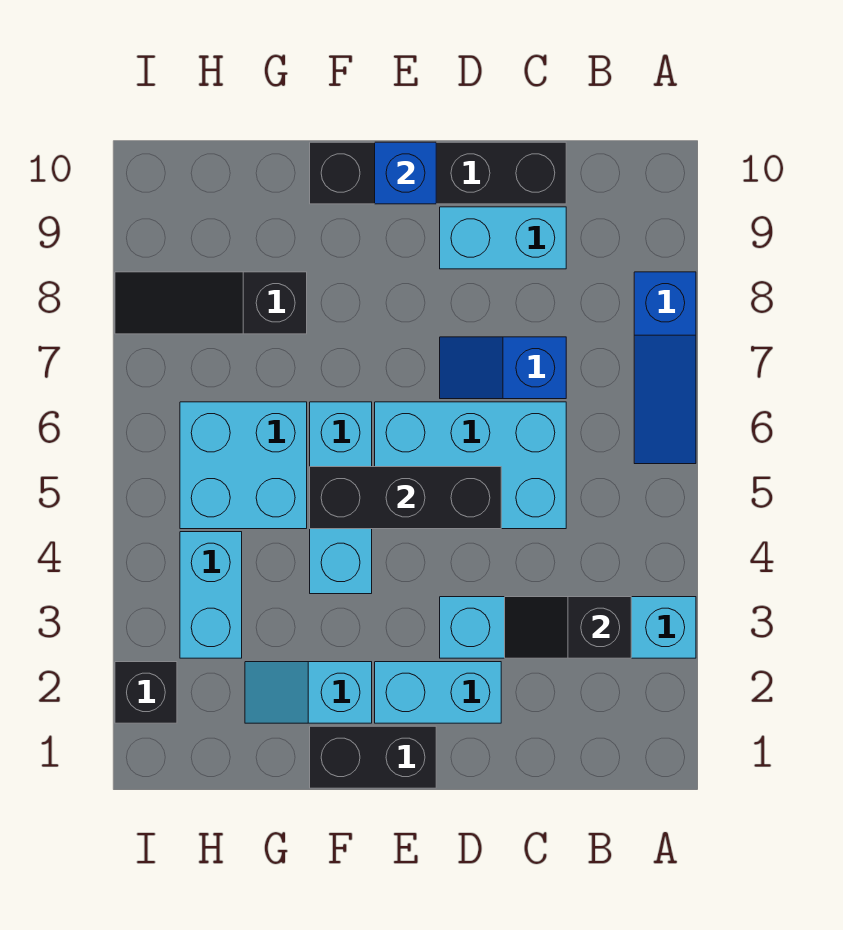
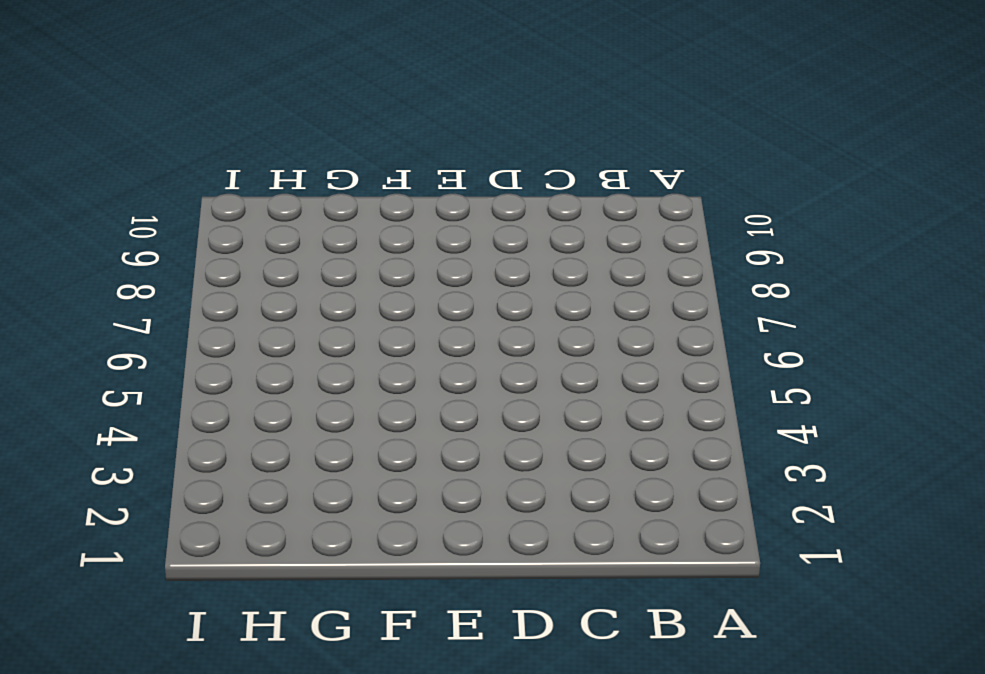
none -> cyan brick A3:D3 level 1
none -> blue slope A6:A8 level 1 top 8
none -> cyan brick C5:E6 level 1

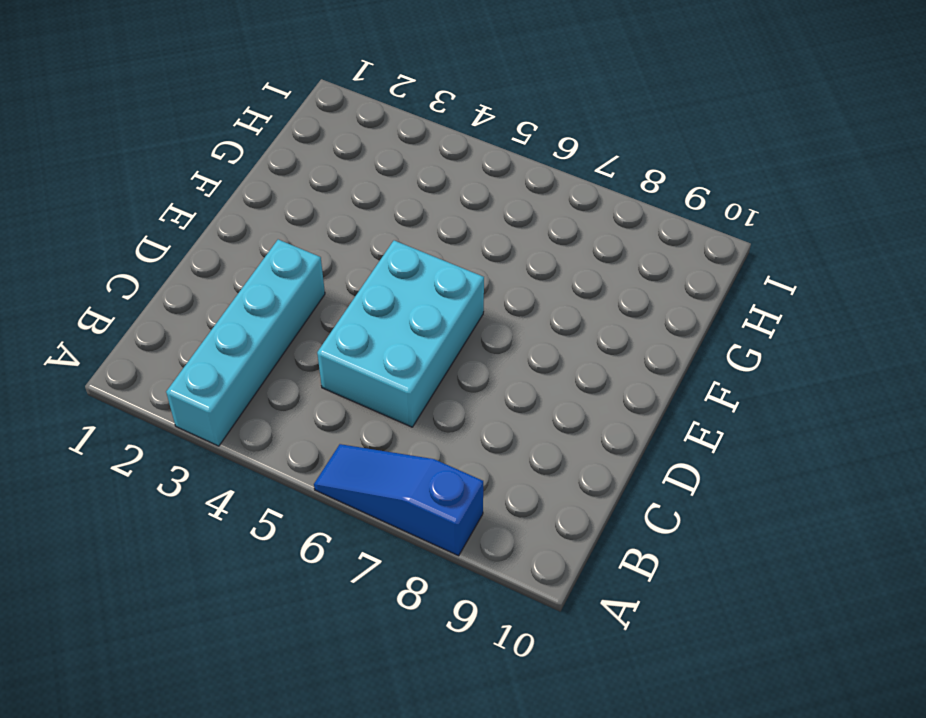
none -> blue slope C7:D7 level 1 top C
none -> cyan brick C9:D9 level 1
none -> black brick C10:F10 level 1

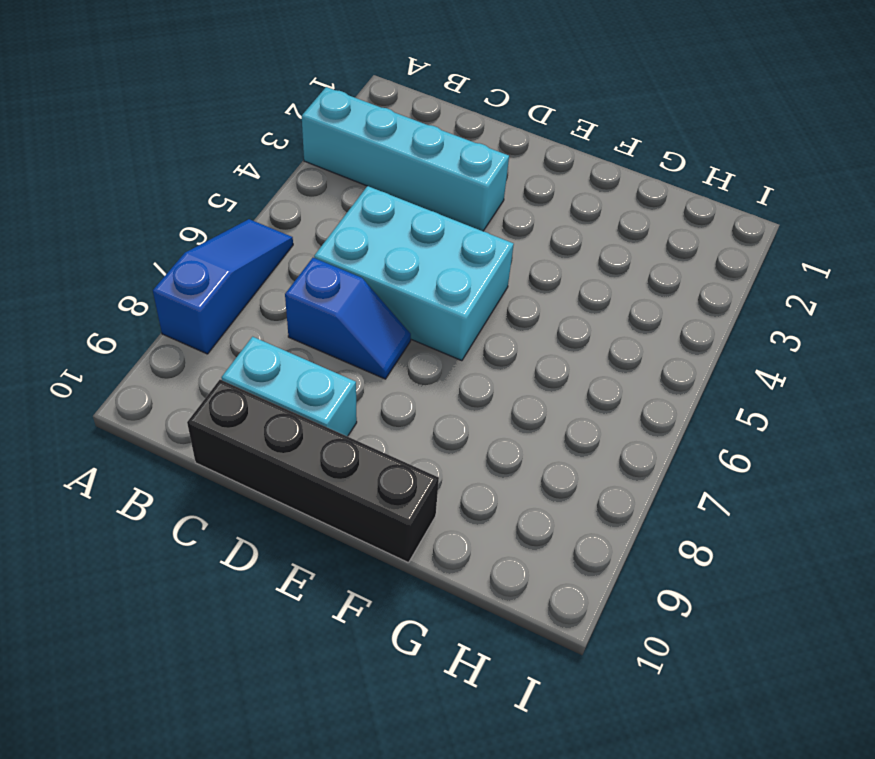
none -> cyan brick D2:E2 level 1
none -> black brick E1:F1 level 1
none -> cyan slope F2:G2 level 1 top F

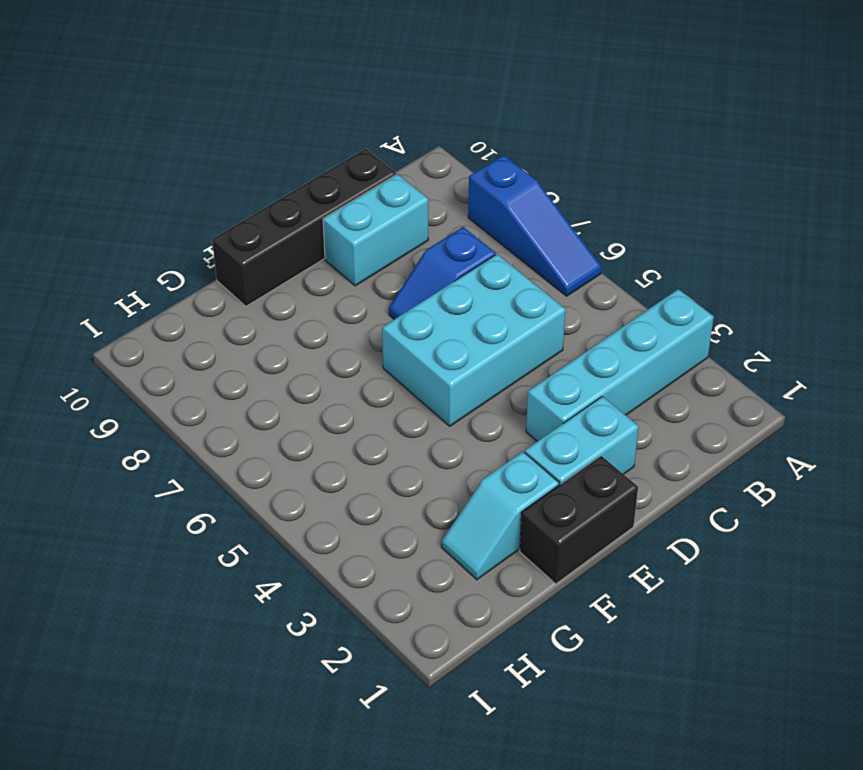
none -> cyan brick F4:F6 level 1
none -> cyan brick G5:H6 level 1
none -> black slope G8:I8 level 1 top G

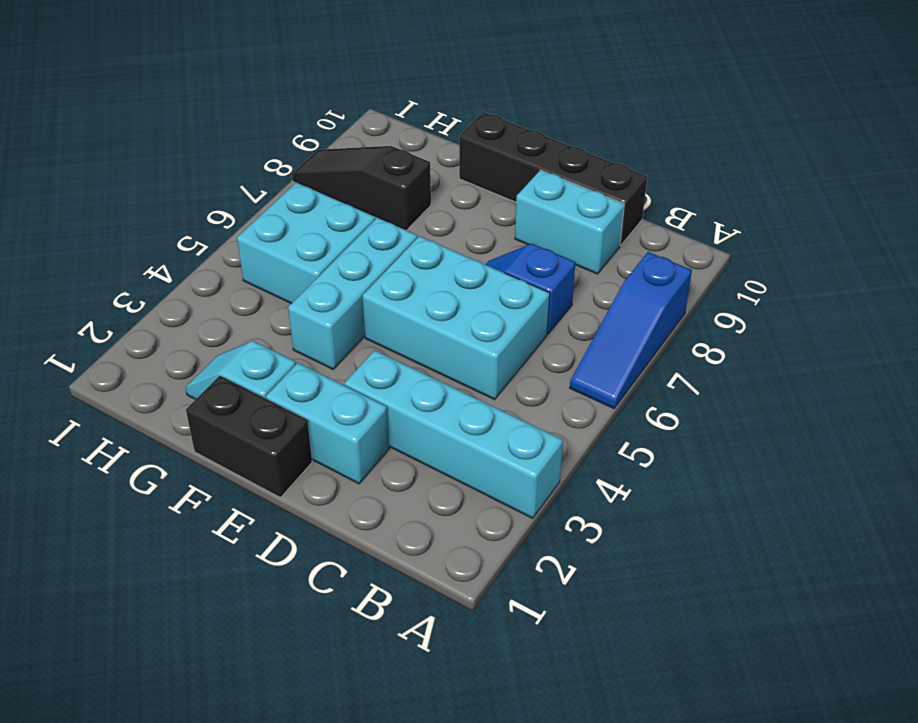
none -> cyan brick H3:H4 level 1
none -> black brick I2 level 1
none -> black slope B3:C3 level 2 top B

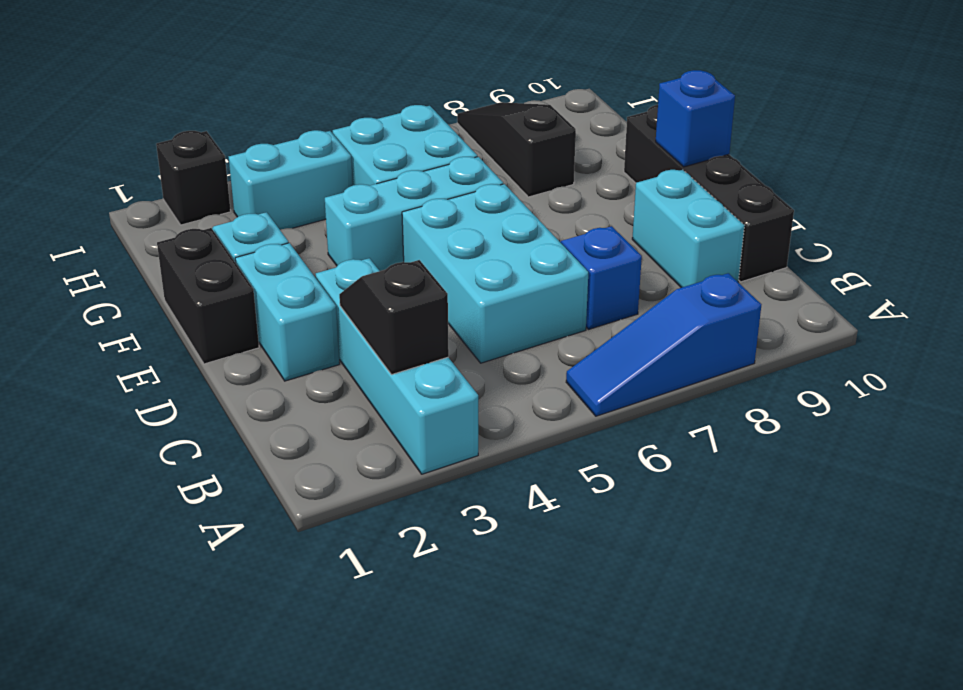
none -> black brick D5:F5 level 2

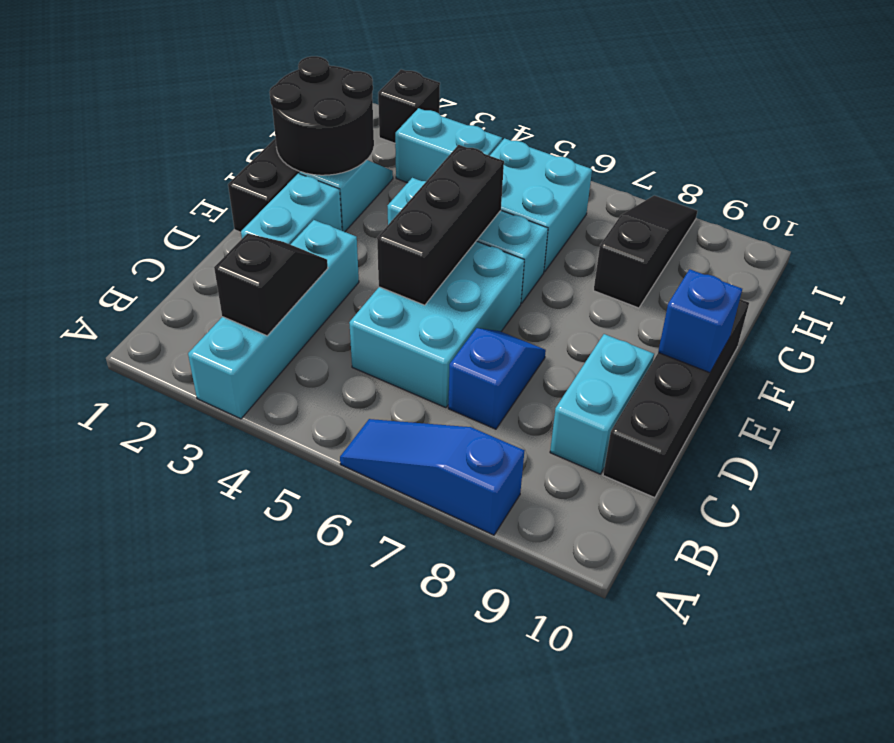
black round brick F1:G2 level 2 -> none

